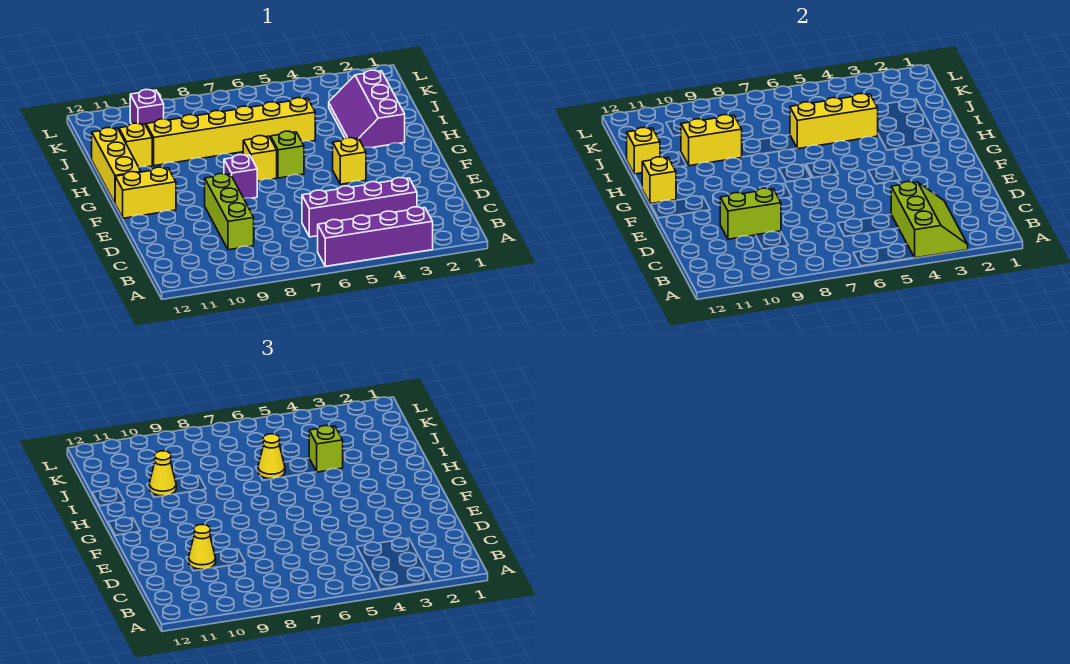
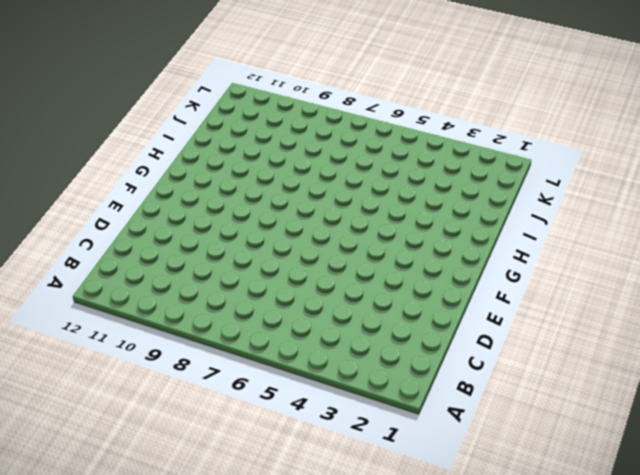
none -> purple brick A3:A6 level 1
none -> purple brick C3:C6 level 1
none -> lime brick C9:E9 level 1

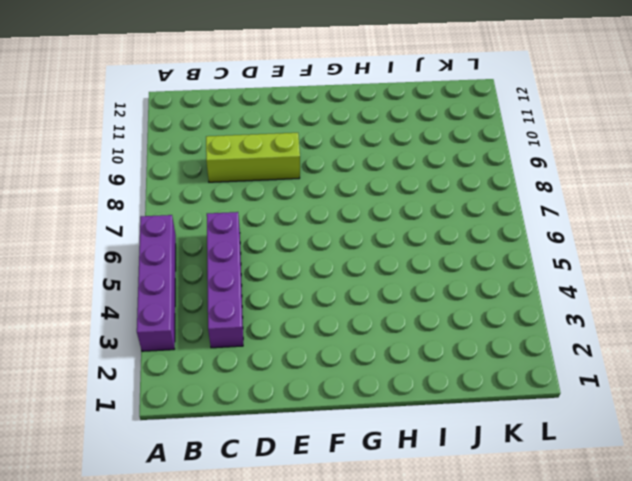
none -> yellow brick F4 level 1
none -> purple brick F8 level 1
none -> yellow brick F11:F12 level 1

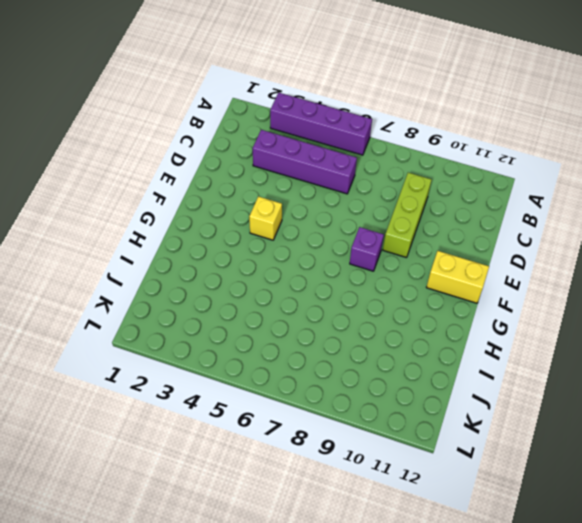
none -> lime brick G6 level 1
none -> yellow brick G7 level 1
none -> yellow brick G12:I12 level 1

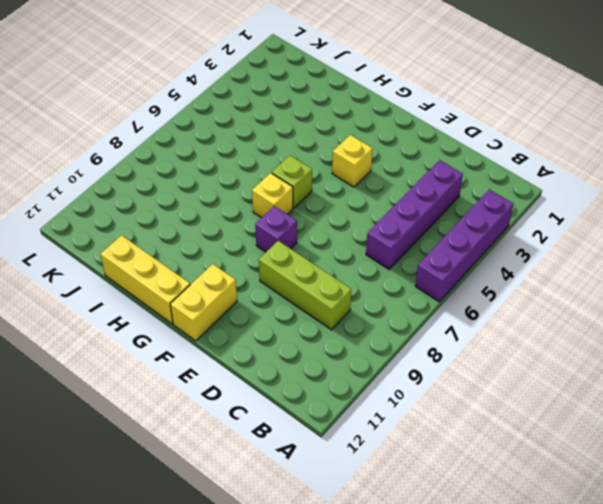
none -> purple slope H2:J3 level 1 top 2
none -> yellow brick I5:I10 level 1
none -> yellow brick I11 level 1

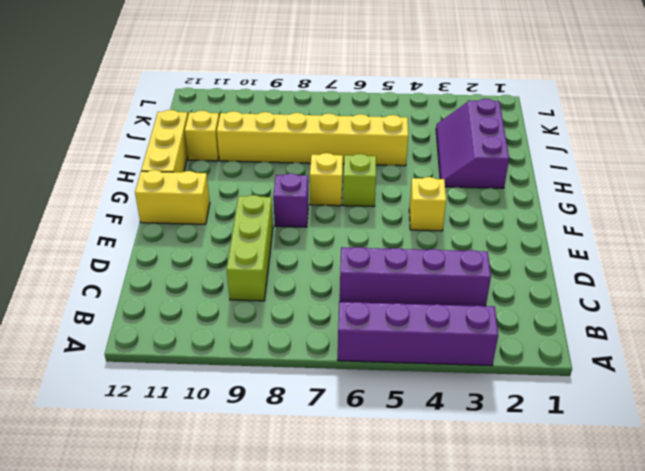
none -> purple brick K10 level 1
none -> lime slope A3:C4 level 2 top 4
none -> lime brick D9:D10 level 2

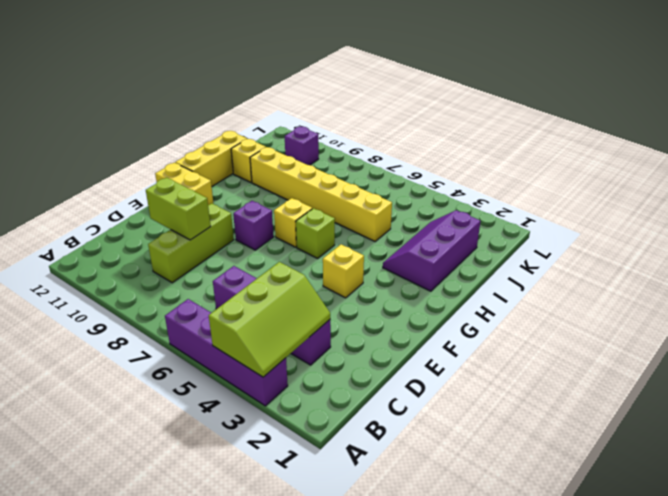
none -> yellow brick G12 level 2
none -> yellow brick I4:I6 level 2
none -> yellow brick I9:I10 level 2

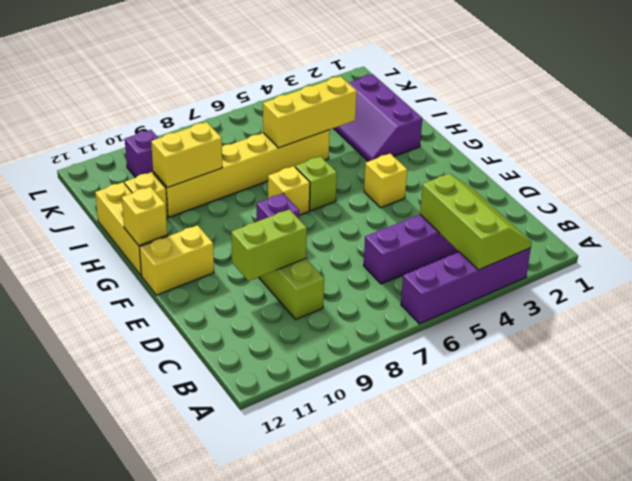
none -> yellow brick I12 level 2
none -> yellow cone D10 level 3
none -> lime brick I4 level 3

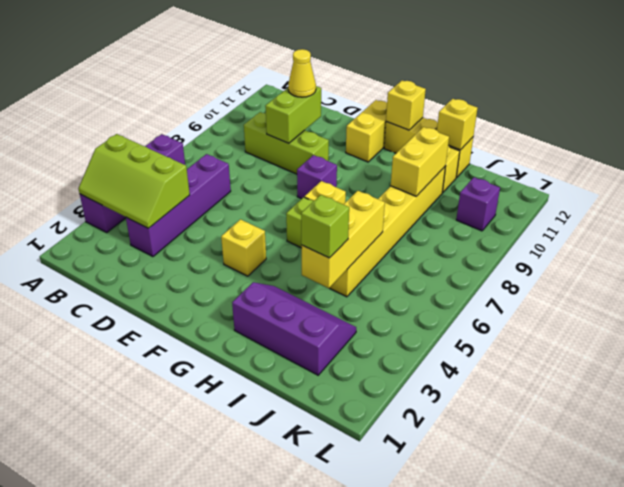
none -> yellow cone I6 level 3
none -> yellow cone I10 level 3

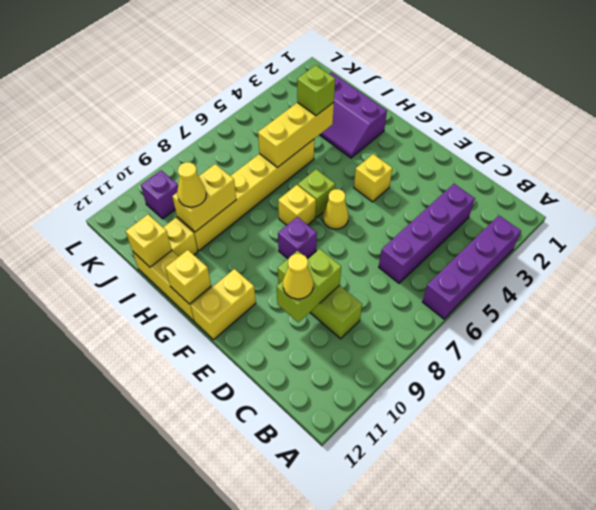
yellow cone F6 level 1 -> yellow cone I6 level 3
none -> lime slope A3:C4 level 2 top 4

